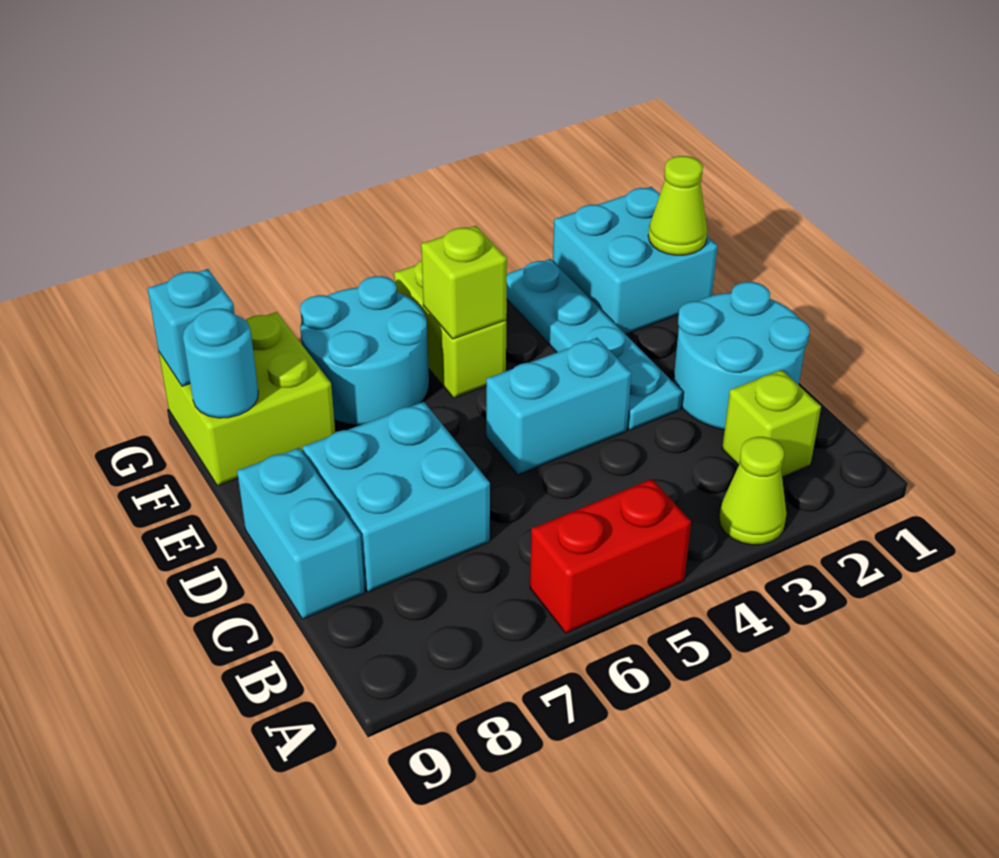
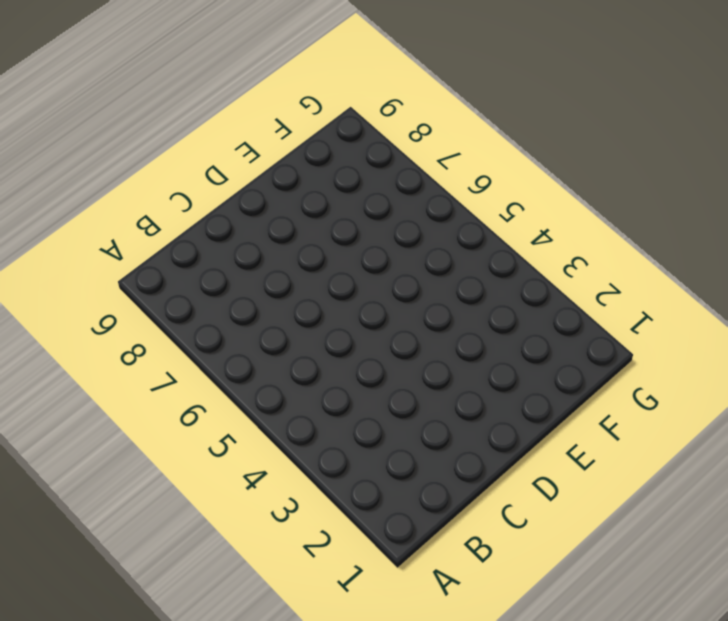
none -> lime cone A3 level 1
none -> red brick A5:A6 level 1
none -> lime brick B2 level 1

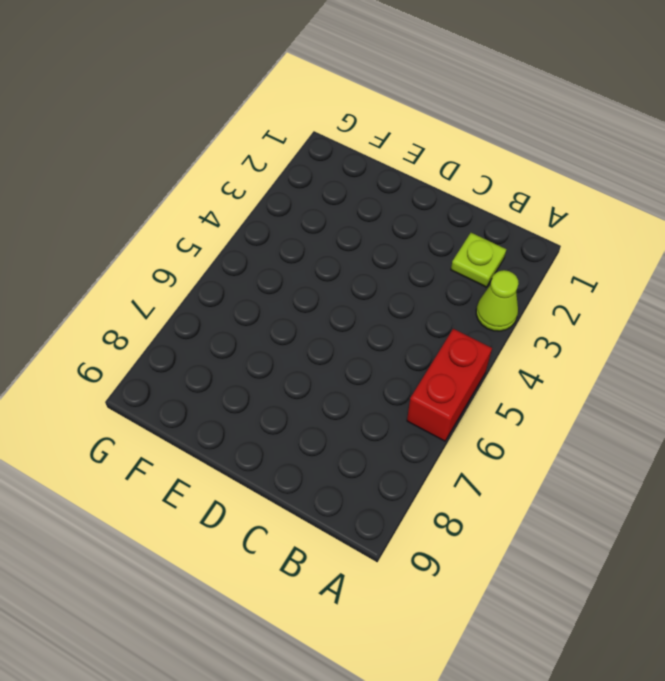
lime plate B2 level 1 -> lime brick B2 level 1
none -> cyan round brick C1:D2 level 1
none -> cyan brick C7:D8 level 1
none -> cyan brick C9:D9 level 1

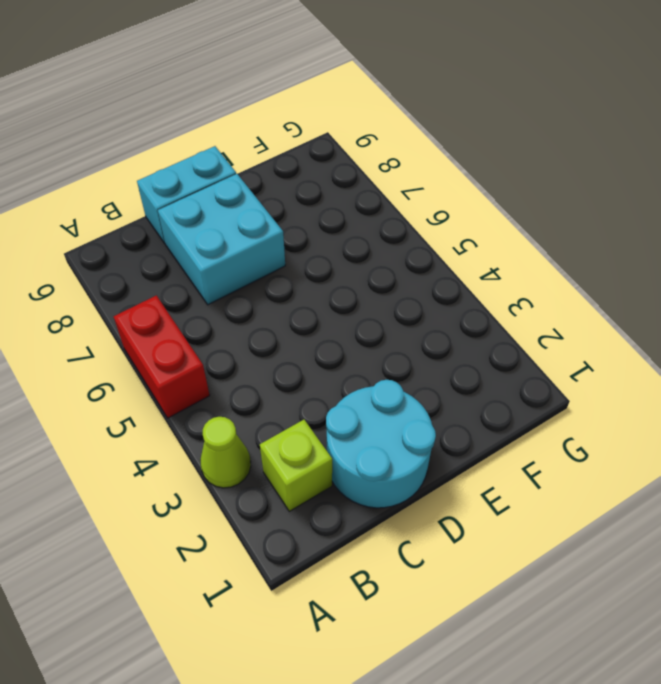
none -> cyan plate D3:G3 level 1
none -> cyan brick D4:D5 level 1
none -> cyan brick F1:G2 level 1

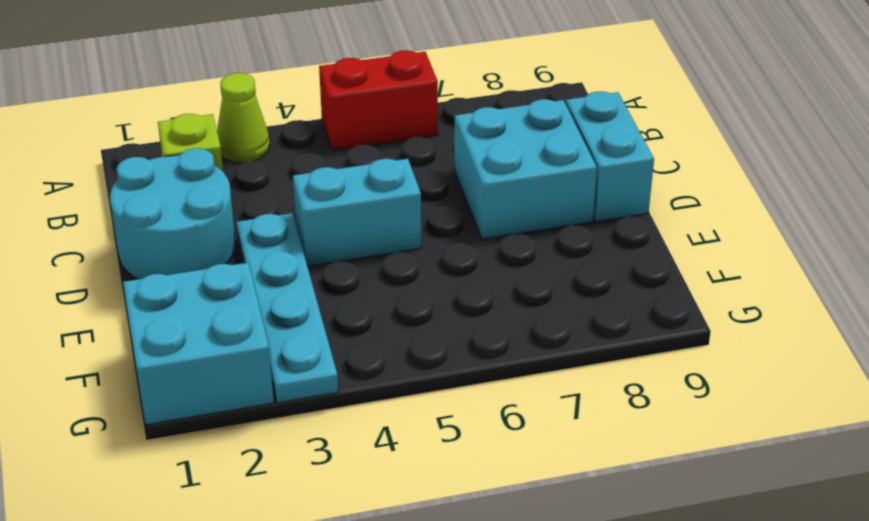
none -> lime brick F5:G5 level 1
none -> cyan round brick F6:G7 level 1
none -> lime brick F8:G9 level 1

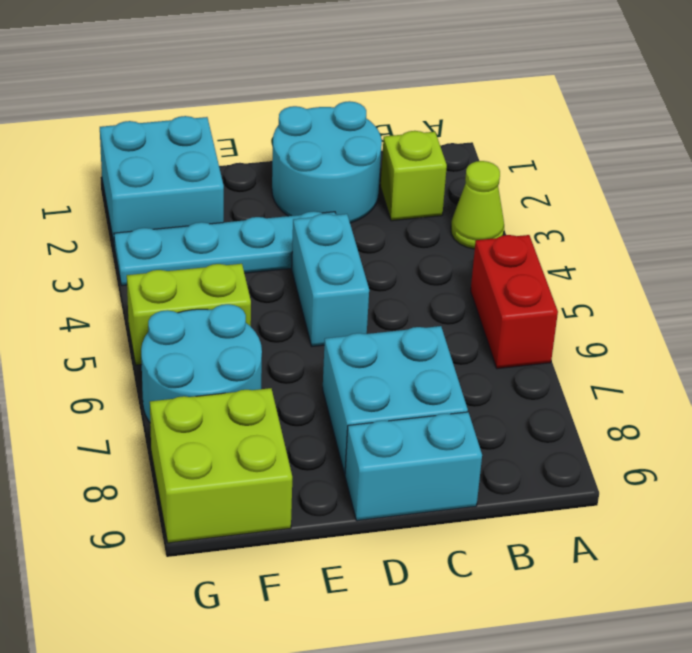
none -> lime cone F1 level 2
none -> lime brick F5 level 2
none -> cyan round brick F9 level 2

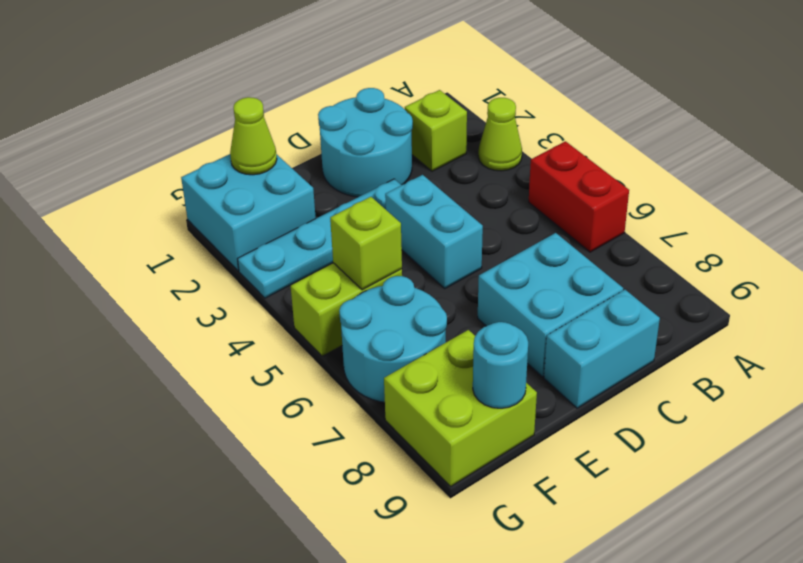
none -> cyan brick G9 level 2

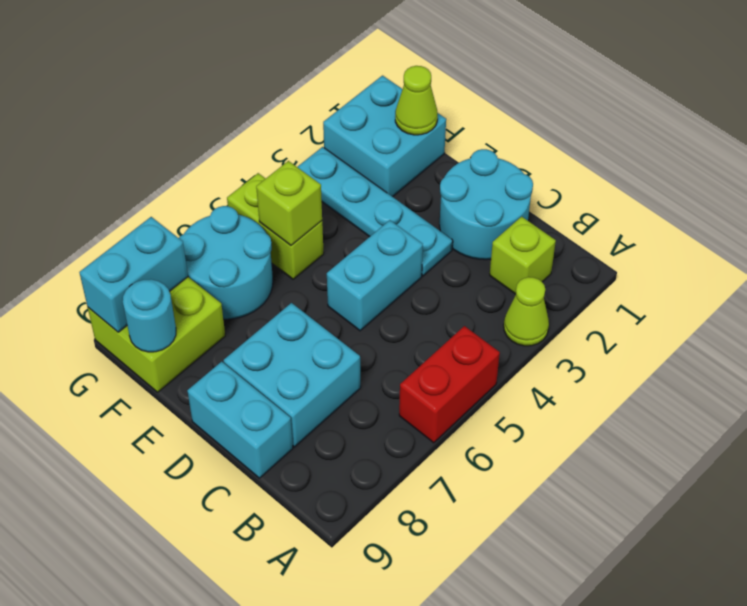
cyan brick G8:G9 level 2 -> cyan brick G9 level 2

